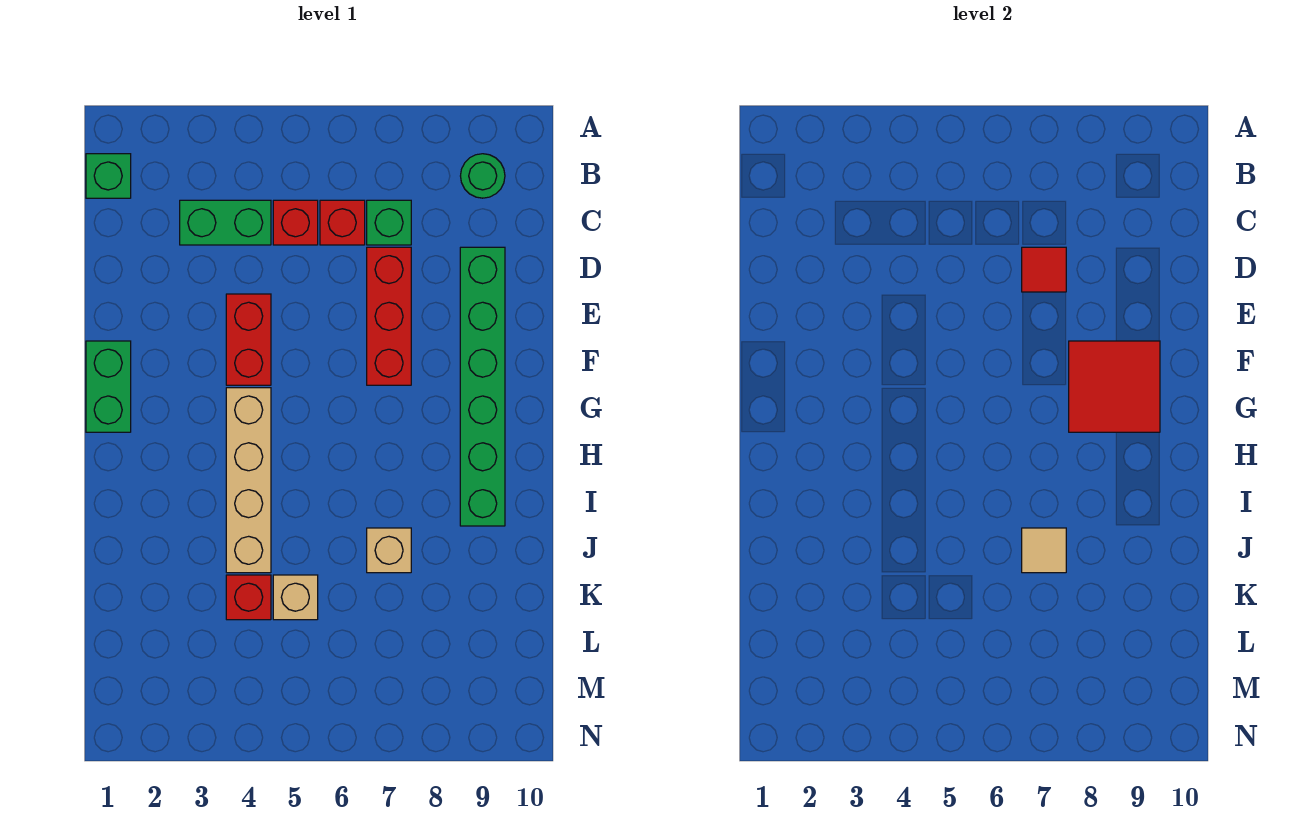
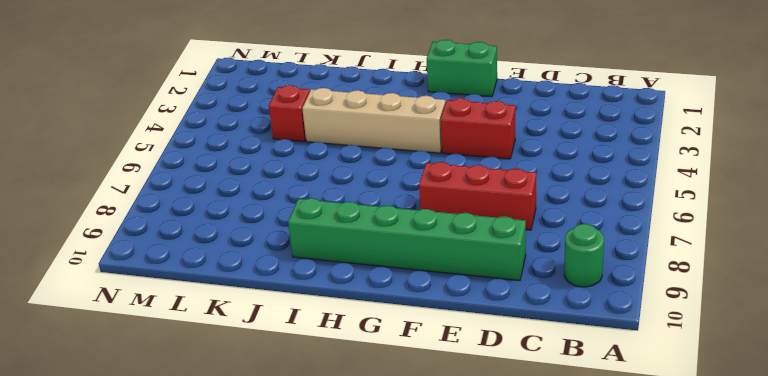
none -> green brick B1 level 1
none -> green brick C3:C4 level 1
none -> red brick C5 level 1

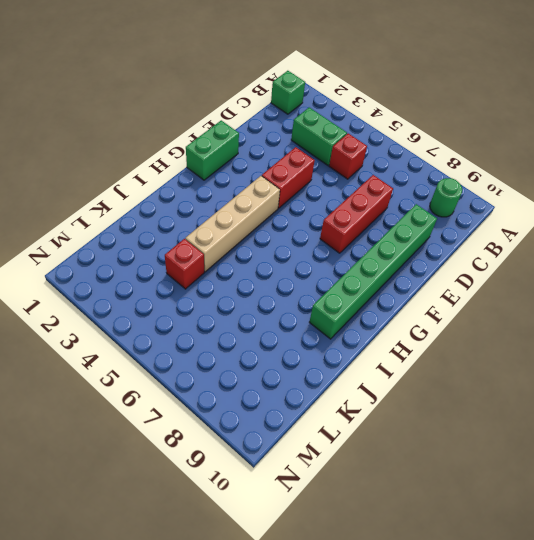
none -> red brick C6 level 1
none -> green brick C7 level 1
none -> tan brick J7 level 1

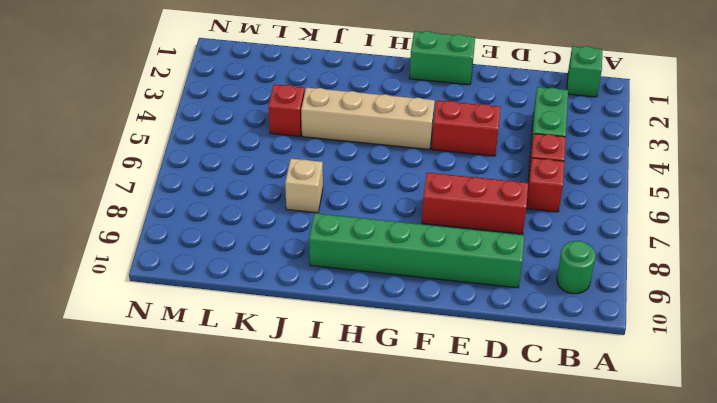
none -> green brick C7 level 1
none -> tan brick K5 level 1
none -> red tile D7 level 2

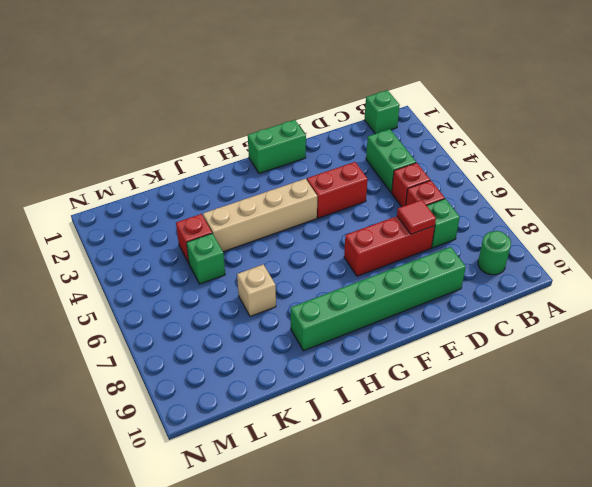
green brick K5 level 1 -> tan brick K5 level 1
none -> red tile F8:G9 level 2
none -> tan tile J7 level 2

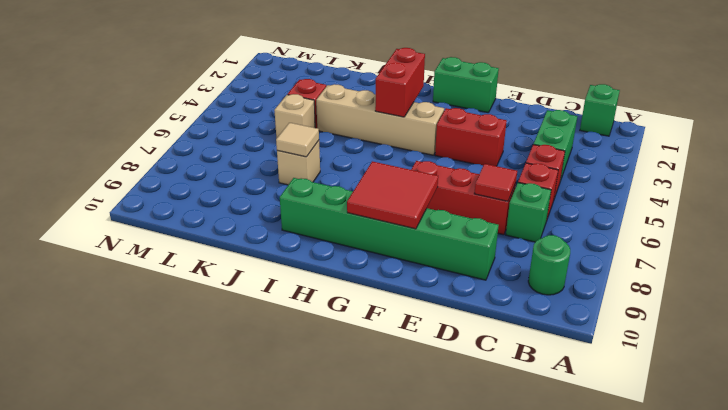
red brick H3:H4 level 2 -> none

